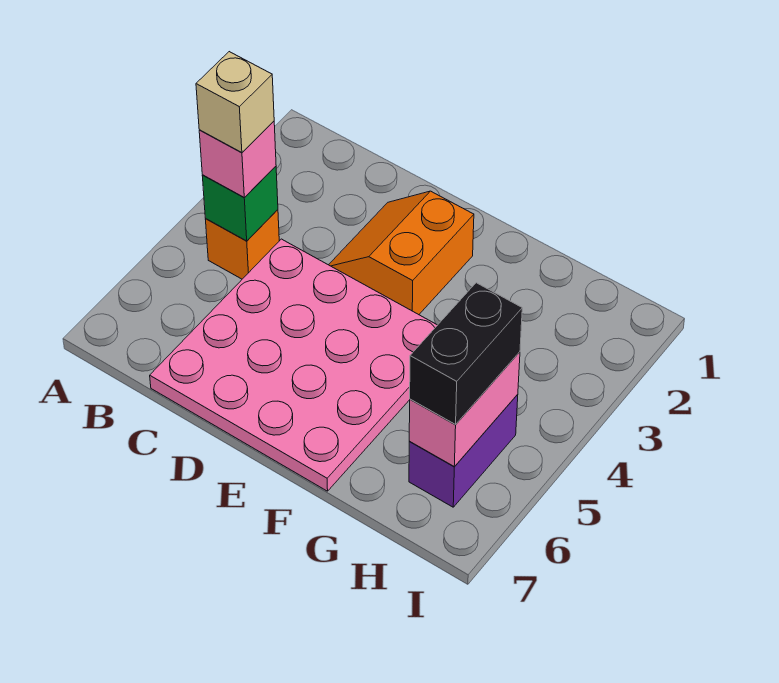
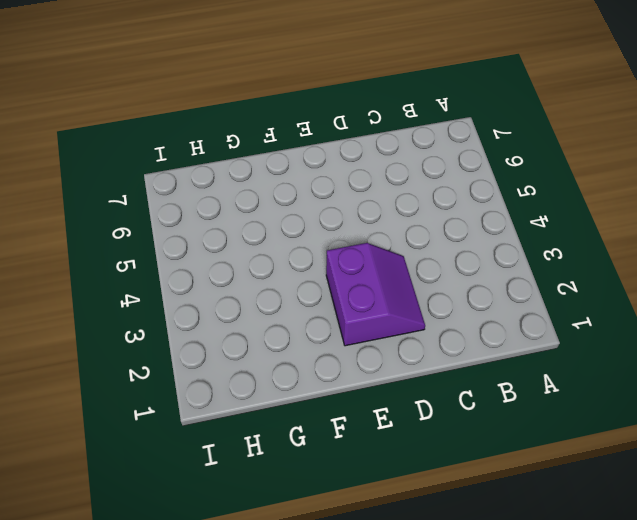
purple slope D2:E3 level 1 top E -> orange slope D2:E3 level 1 top E
none -> orange brick B4 level 1
none -> pink plate C4:F7 level 1

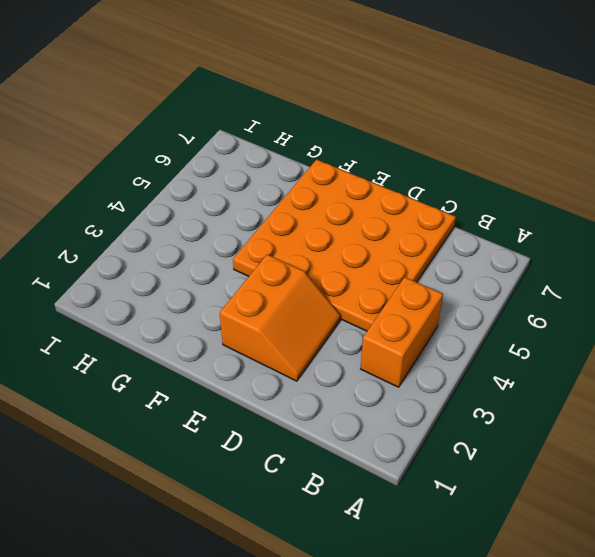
orange brick B3:B4 level 1 -> orange brick B4 level 1
orange plate C4:F7 level 1 -> pink plate C4:F7 level 1
none -> purple brick H5:H6 level 1
none -> green brick B4 level 2

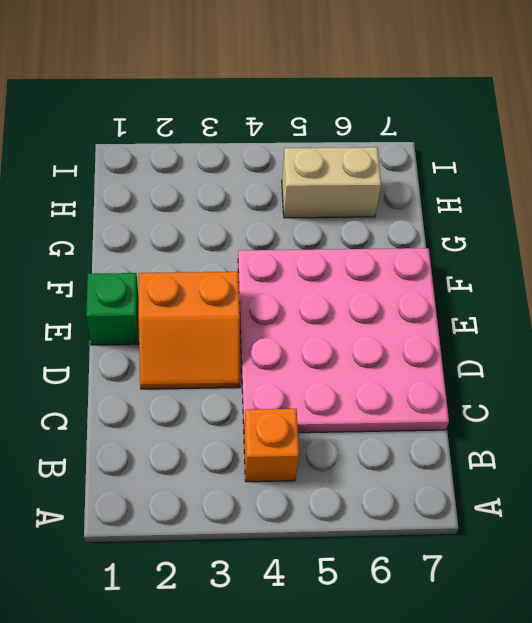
green brick E1 level 1 -> green brick B4 level 2
tan brick H5:H6 level 1 -> purple brick H5:H6 level 1
none -> pink brick H5:H6 level 2
none -> pink brick B4 level 3

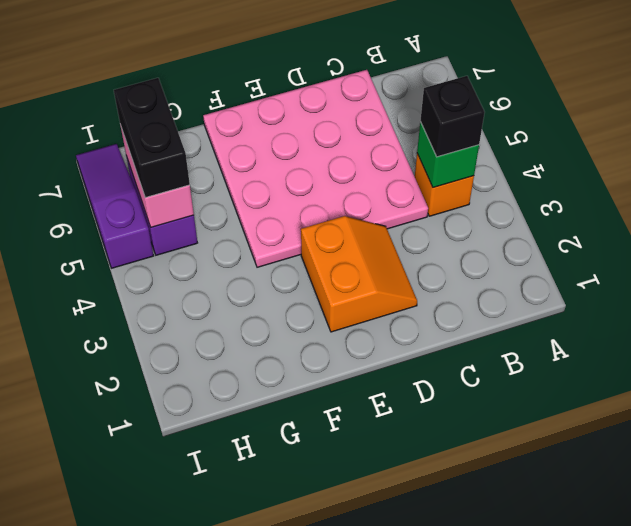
black brick B4 level 3 -> pink brick B4 level 3
purple slope I5:I7 level 1 top 5 -> none
none -> tan brick B4 level 4

